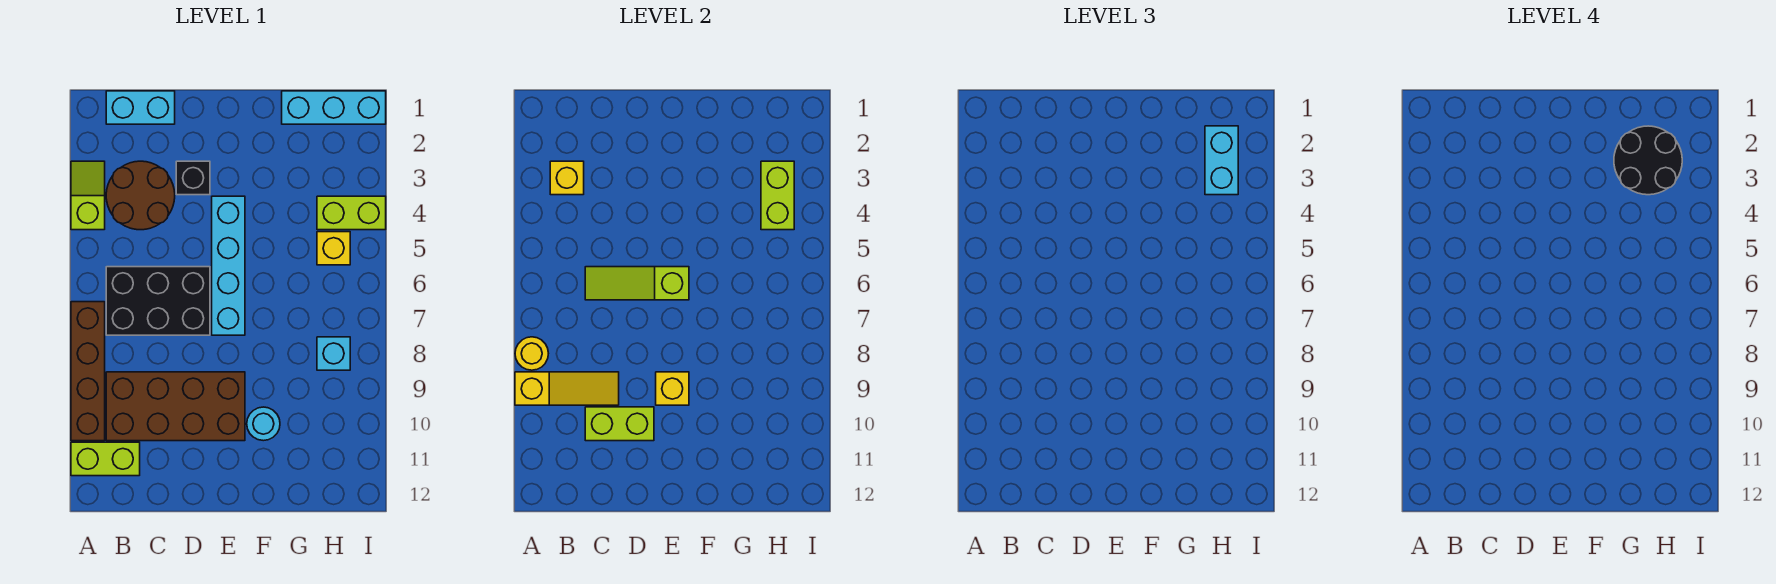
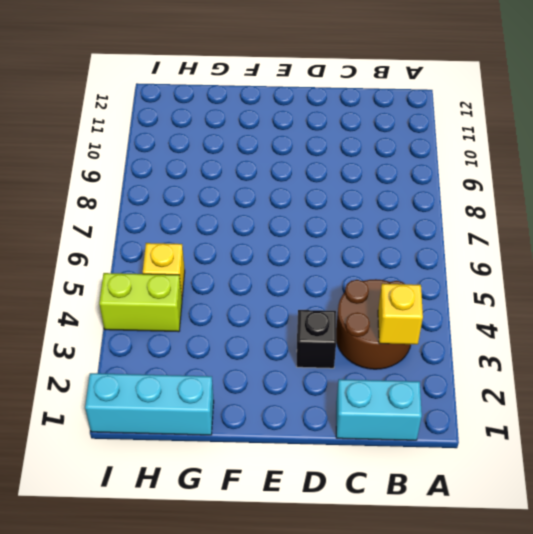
none -> lime slope A3:A4 level 1 top 4
none -> brown brick A7:A10 level 1
none -> lime brick A11:B11 level 1

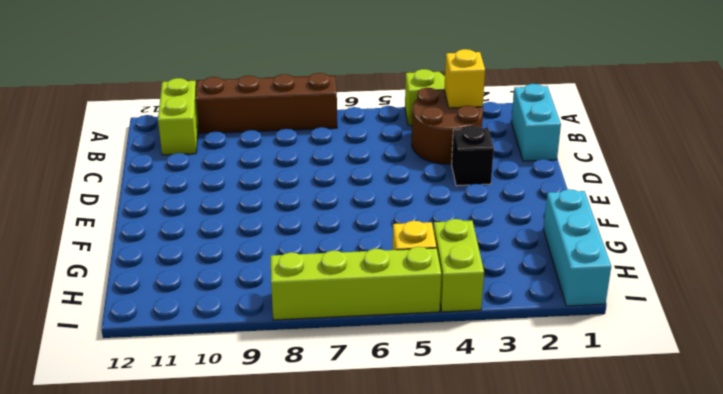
lime brick I5:I8 level 1 -> none
none -> black brick B6:D7 level 1
none -> brown brick B9:E10 level 1
none -> cyan brick E4:E7 level 1

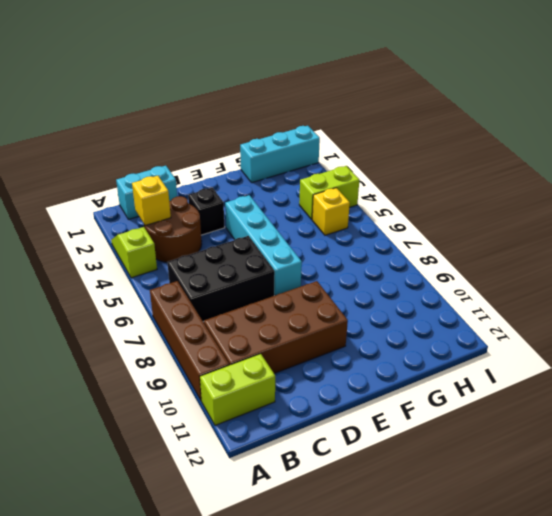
none -> cyan round brick F10 level 1
none -> cyan brick H8 level 1
none -> yellow round brick A8 level 2

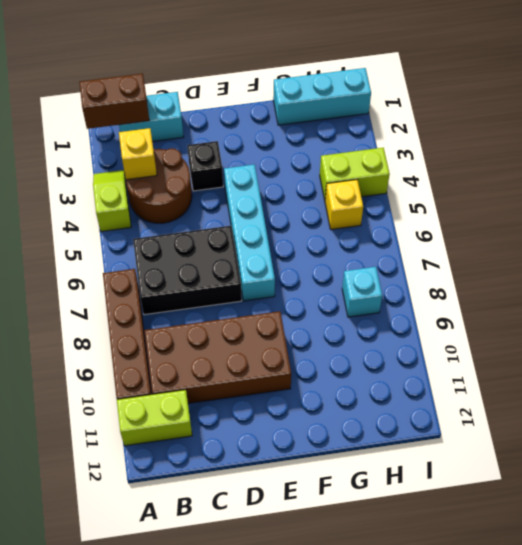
brown brick A1:B1 level 2 -> none
none -> cyan round brick F10 level 1
none -> yellow round brick A8 level 2
none -> yellow slope A9:C9 level 2 top A

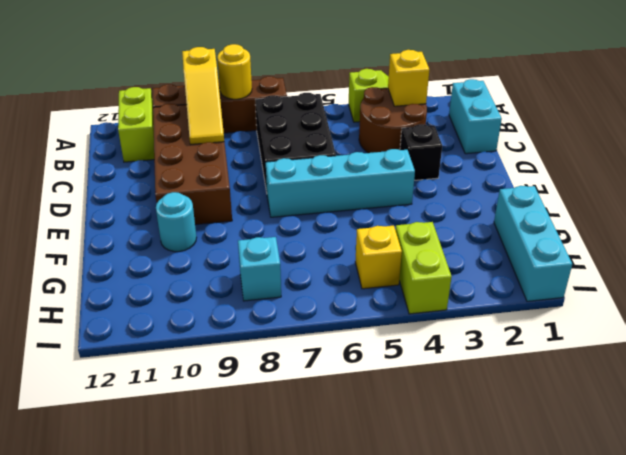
none -> lime slope C6:E6 level 2 top E
none -> lime brick C10:D10 level 2
none -> yellow brick E9 level 2

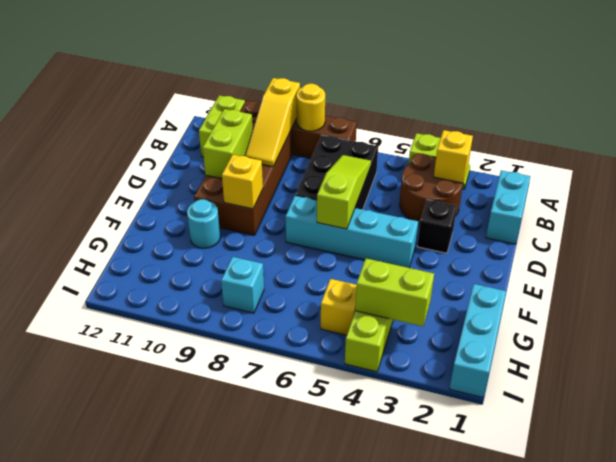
none -> cyan brick H2:H3 level 3
none -> black round brick G2:H3 level 4

